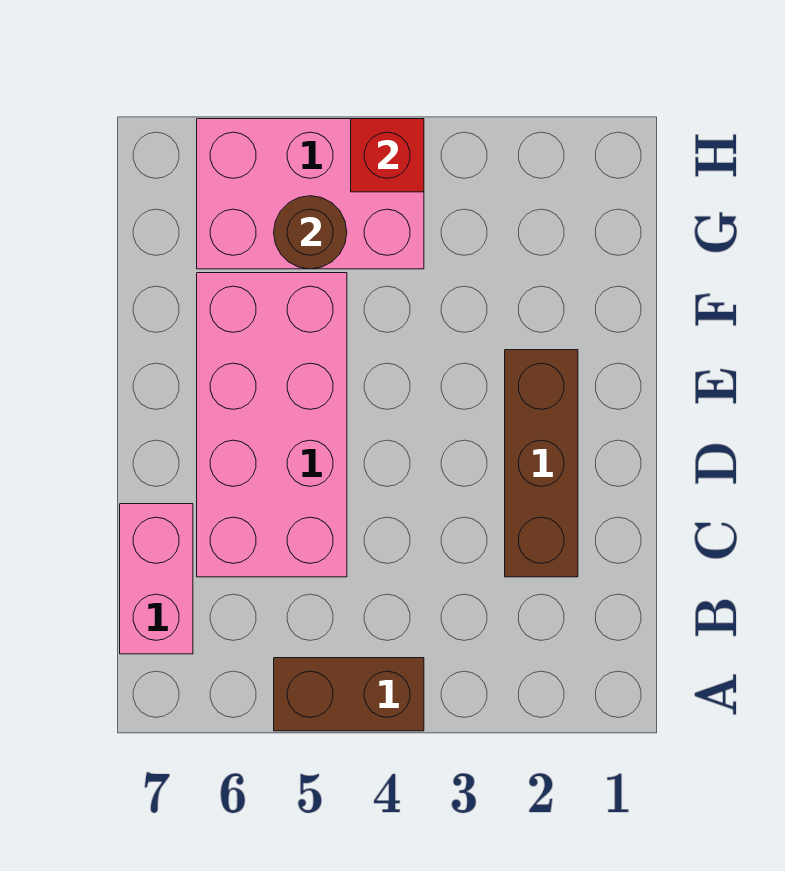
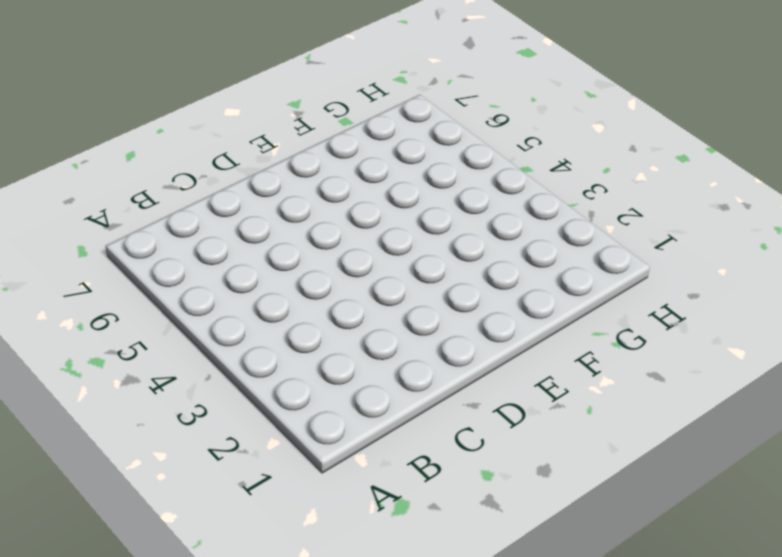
none -> brown brick A4:A5 level 1
none -> pink brick B7:C7 level 1

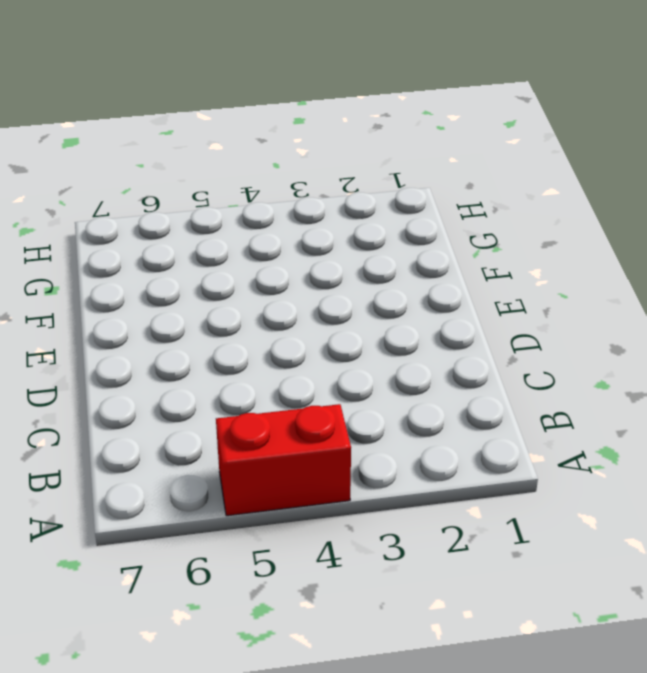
red brick A4:A5 level 1 -> brown brick A4:A5 level 1
none -> pink brick B7:C7 level 1
none -> brown brick C2:E2 level 1

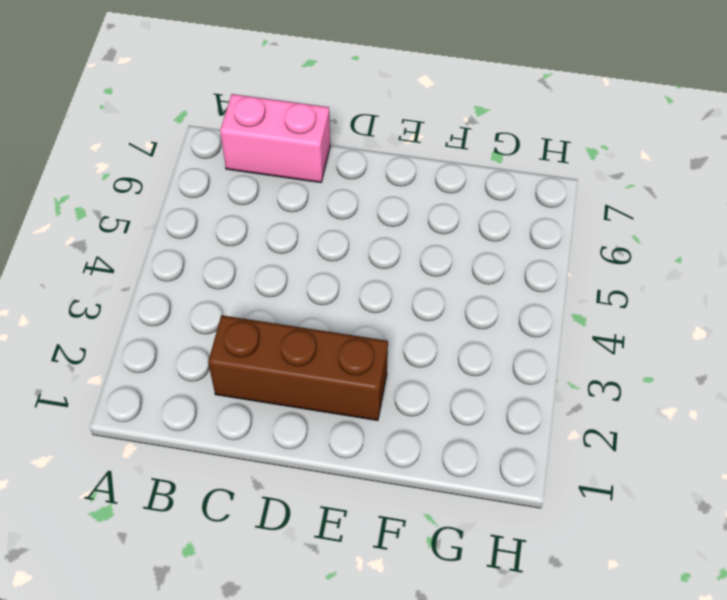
none -> brown brick A4:A5 level 1
none -> pink brick C5:F6 level 1

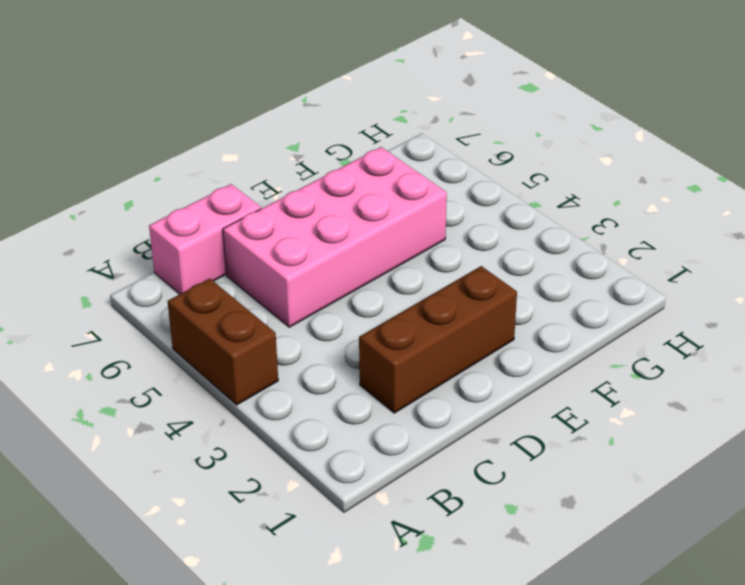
none -> pink brick G4:H6 level 1
none -> brown round brick G5 level 2

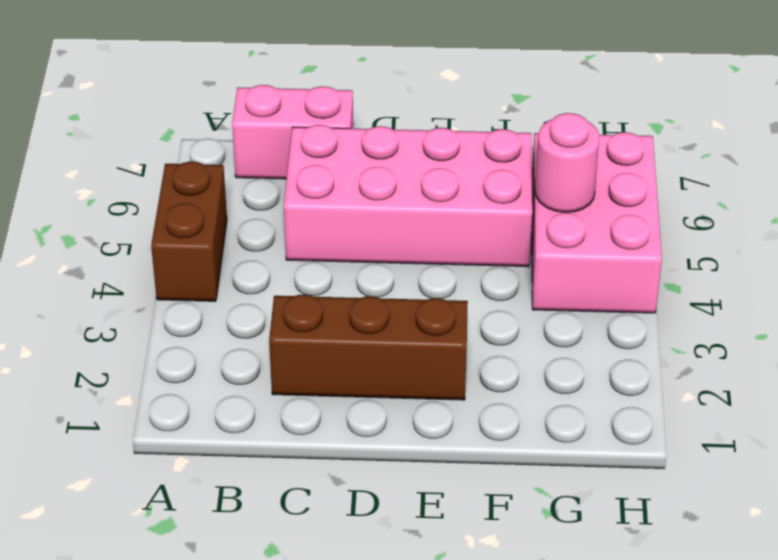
pink round brick G5 level 2 -> brown round brick G5 level 2
none -> red brick H4 level 2

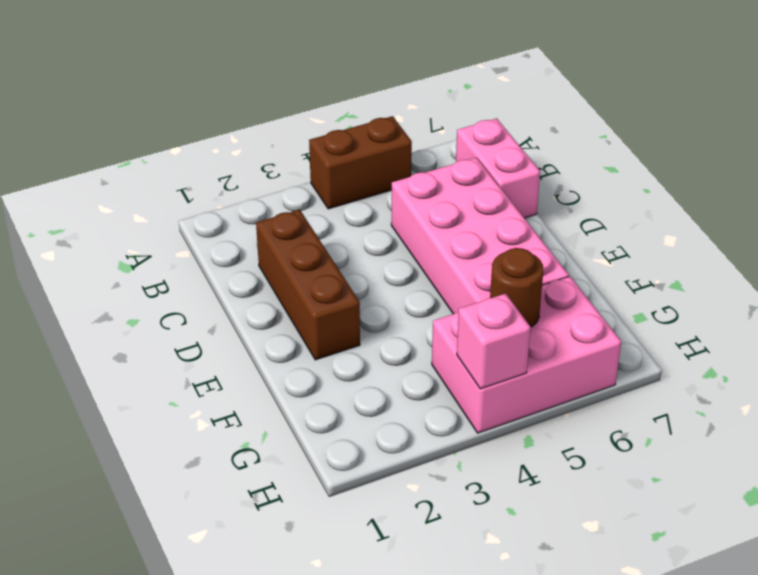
pink brick H4 level 2 -> red brick H4 level 2

